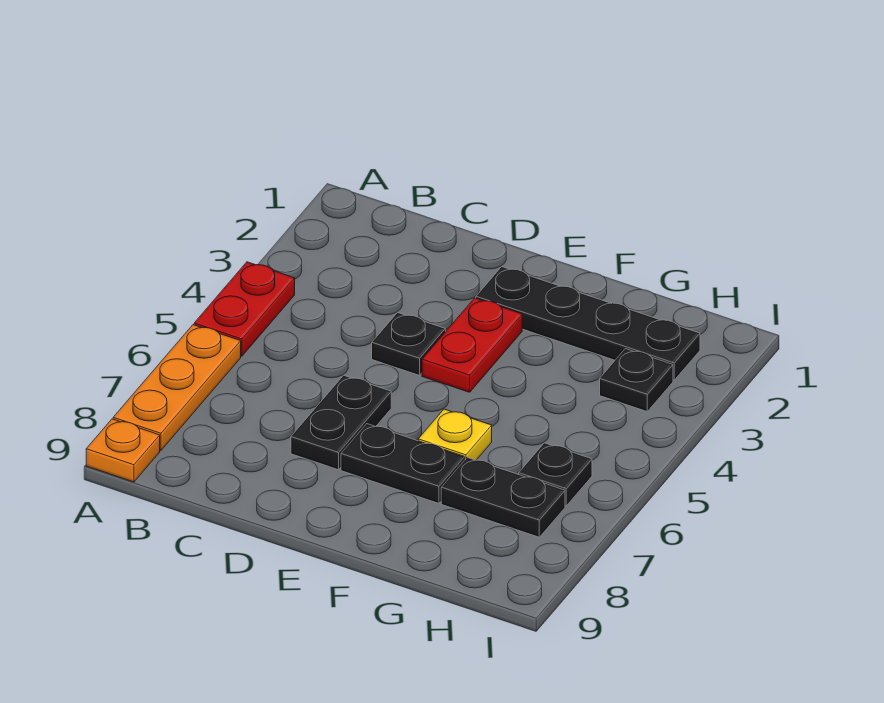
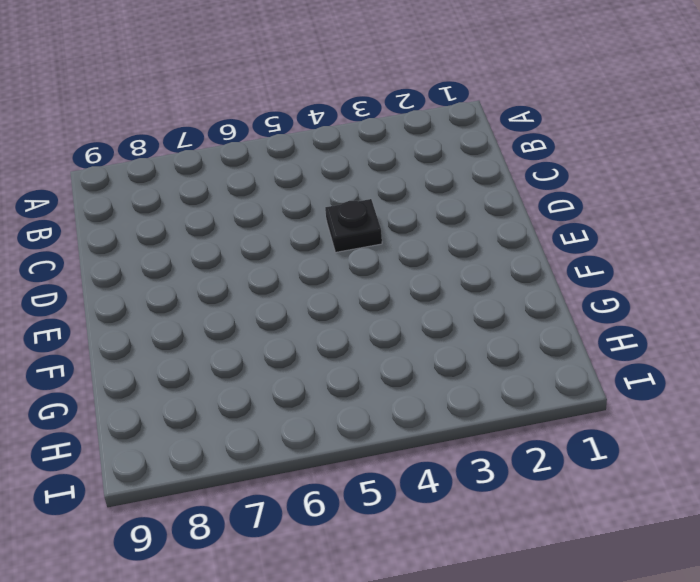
none -> red plate A4:A5 level 1
none -> orange plate A6:A8 level 1
none -> orange plate A9 level 1

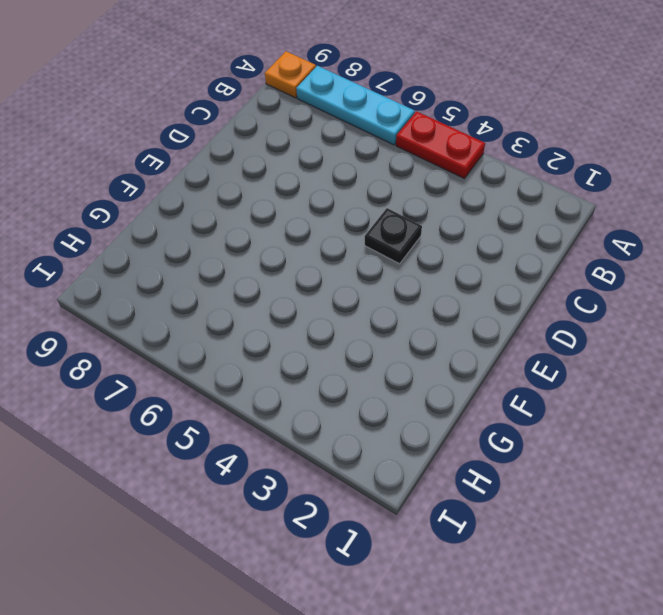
cyan plate A6:A8 level 1 -> orange plate A6:A8 level 1
none -> black plate D6:D7 level 1
none -> black plate E2:H2 level 1
none -> red plate E3:E4 level 1

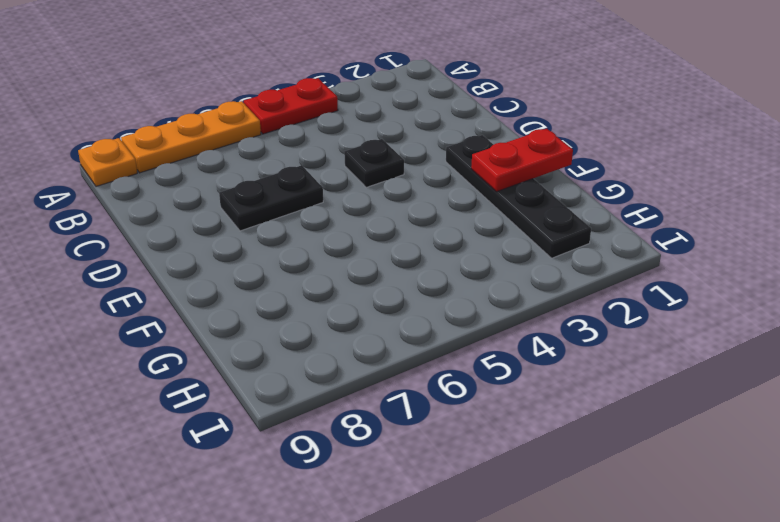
red plate F1:F2 level 2 -> red plate E3:E4 level 1
none -> black plate E7:F7 level 1
none -> yellow plate F6 level 1
none -> black plate G7:H7 level 1

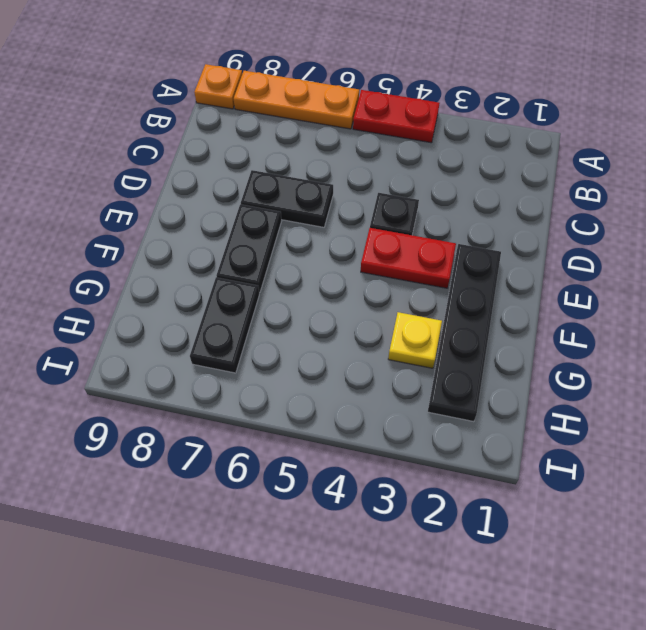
yellow plate G3 level 1 -> yellow plate F6 level 1
none -> black plate H3 level 1
none -> black plate H6 level 1

